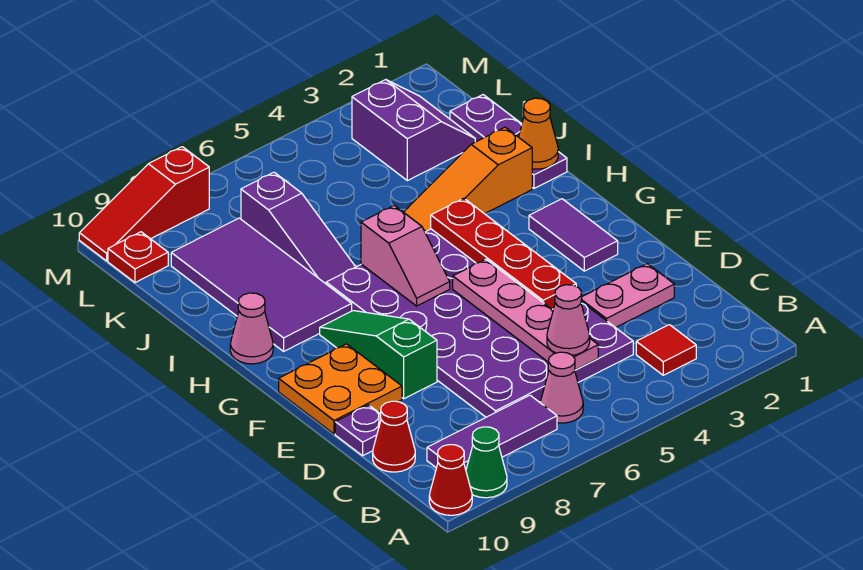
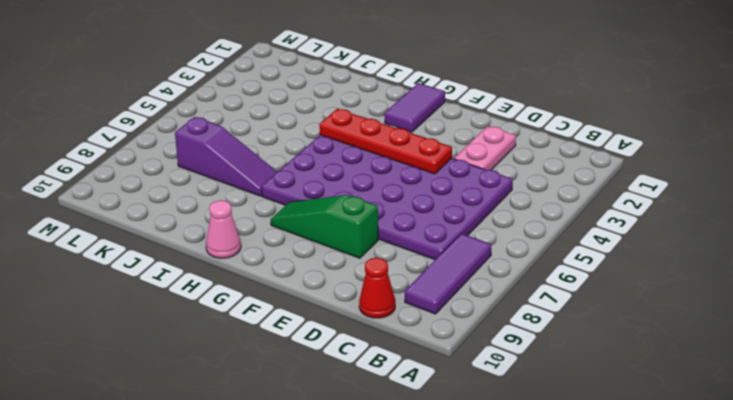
purple tile G1:G2 level 1 -> purple tile F2:G2 level 1
none -> green cone A9 level 1
none -> red cone A10 level 1
none -> red tile B3 level 1

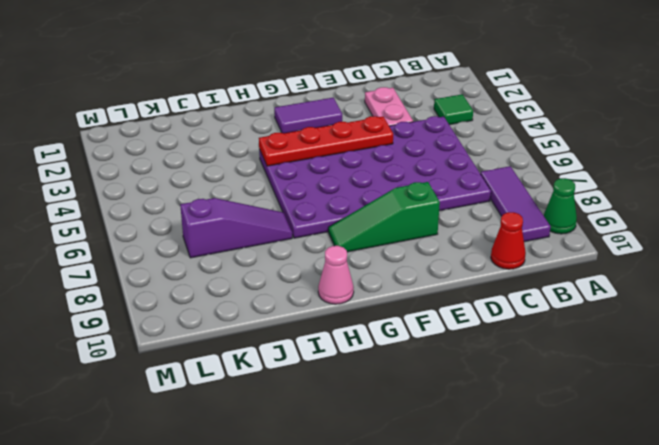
green tile B3 level 1 -> red tile B3 level 1
none -> red cone A10 level 1
none -> pink cone B6 level 1
none -> purple plate D10 level 1

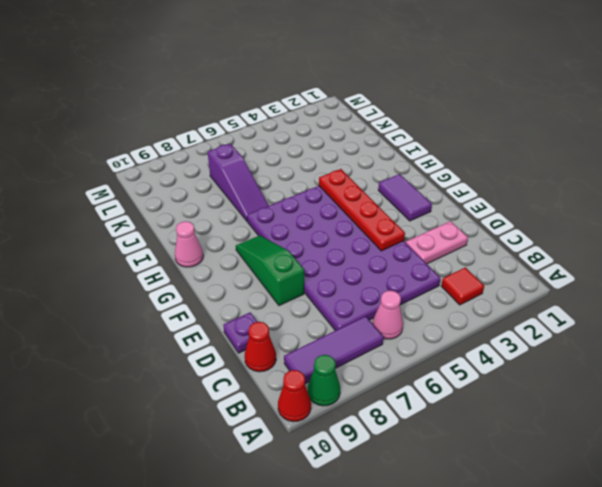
none -> orange plate E9:F10 level 1
none -> purple tile H8:K9 level 1
none -> purple plate I1:K1 level 1

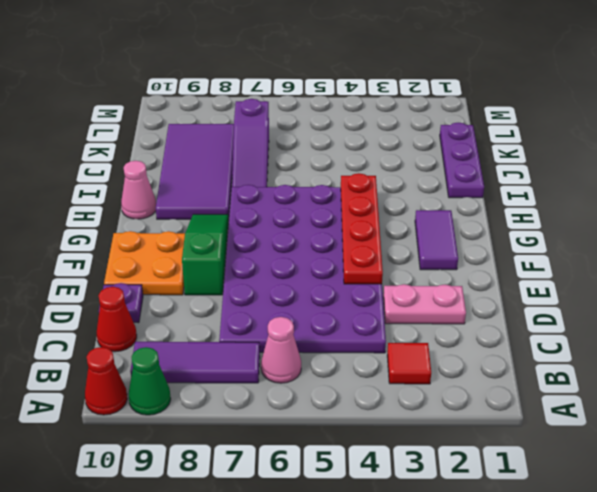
none -> orange slope I2:I4 level 1 top 2
none -> purple slope K2:L3 level 1 top 3
none -> red plate L10 level 1

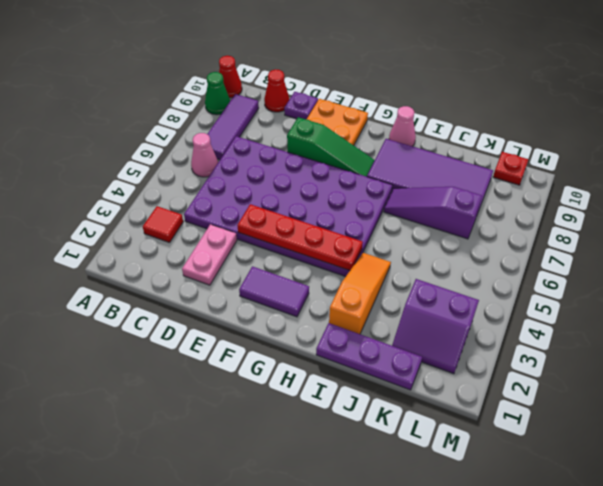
none -> red slope M8:M10 level 1 top 8
none -> pink plate C5:F5 level 2
none -> pink slope G6:H6 level 2 top H

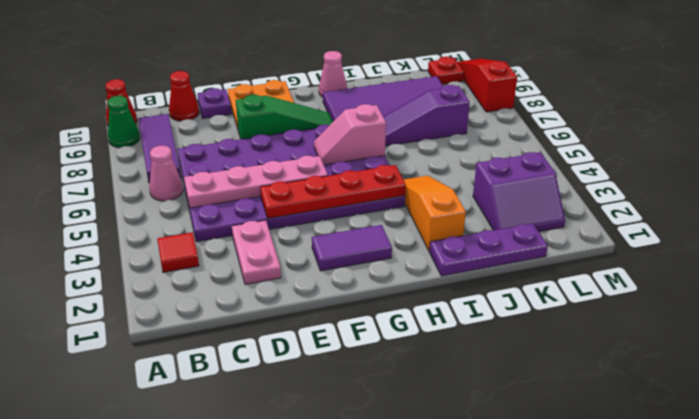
none -> orange cone I1 level 2
none -> pink cone C5 level 3

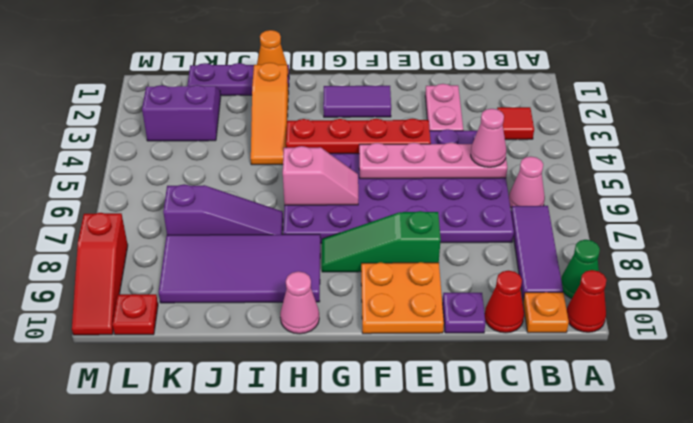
orange plate B10 level 1 -> none

